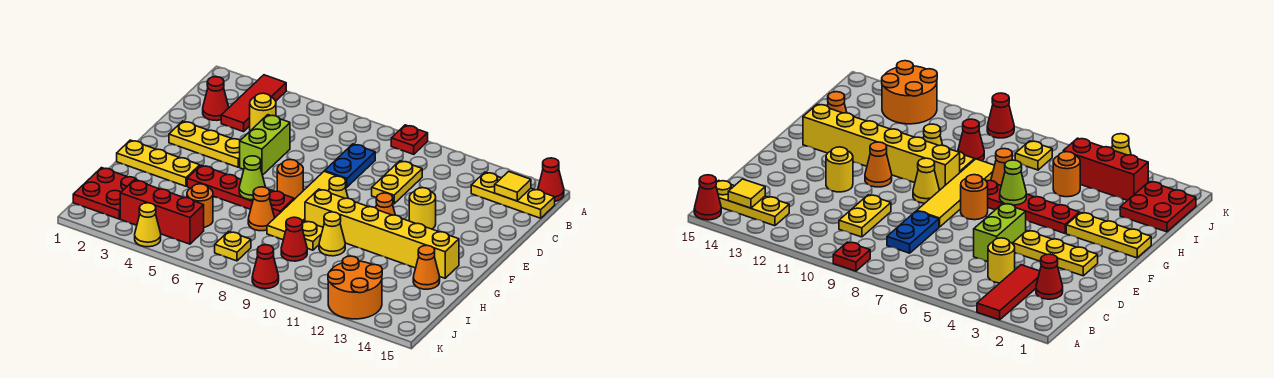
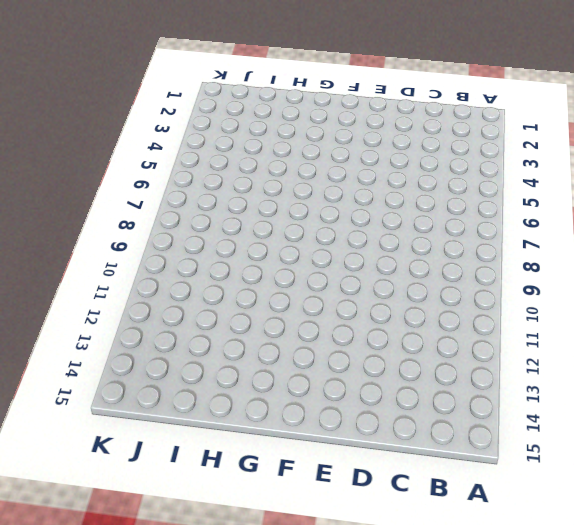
none -> red tile A3:C3 level 1
none -> red plate A9 level 1
none -> red cone A15 level 1
none -> yellow plate B13:B15 level 1

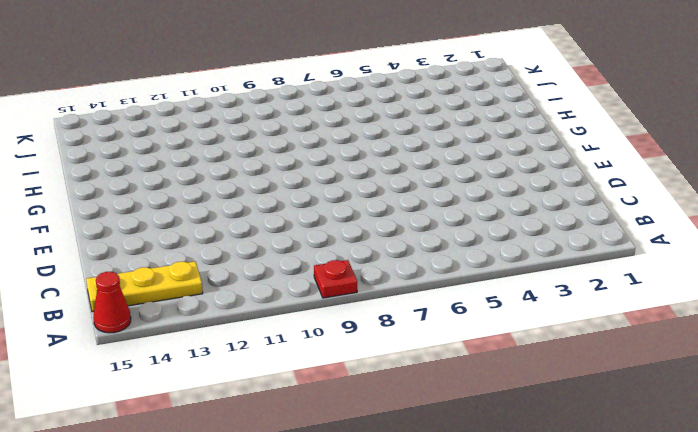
none -> red tile A3:C3 level 1
none -> red cone C2 level 1
none -> yellow round brick C4 level 1
none -> blue plate C8:D8 level 1

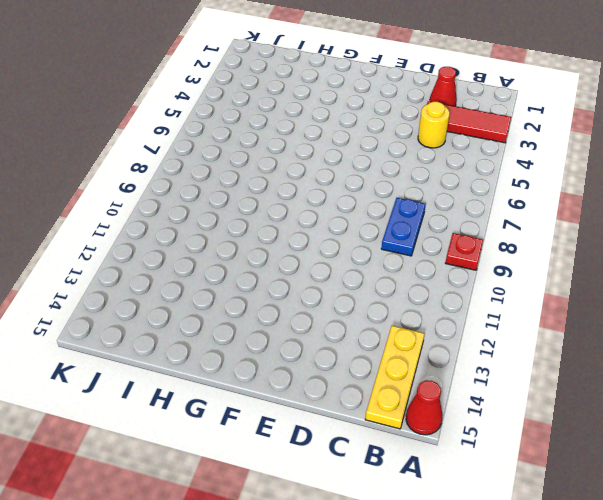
blue plate C8:C9 level 1 -> blue plate C8:D8 level 1
none -> yellow plate C10:D10 level 1
none -> lime brick D5:E5 level 1
none -> yellow plate E2:E4 level 1
none -> yellow tile E8:H8 level 1

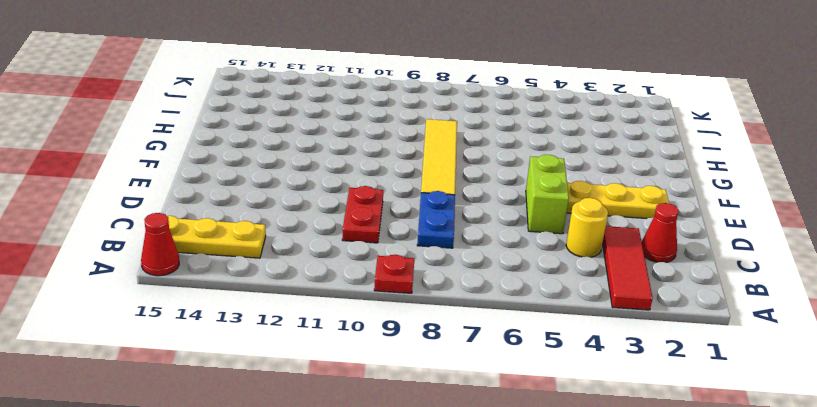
red plate C10:D10 level 1 -> yellow plate C10:D10 level 1
none -> yellow round brick E12 level 1
none -> orange round brick F7 level 1
none -> yellow cone F9 level 1
none -> orange cone F11 level 1

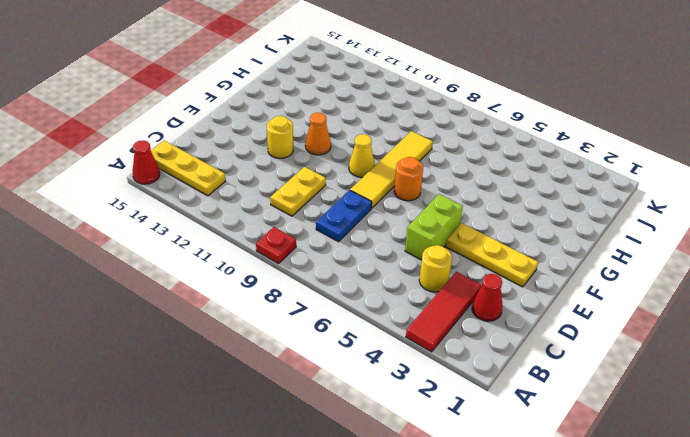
none -> yellow plate G1:G3 level 1
none -> red plate G4:G7 level 1
none -> yellow brick G9:G14 level 1
none -> orange cone H7 level 1

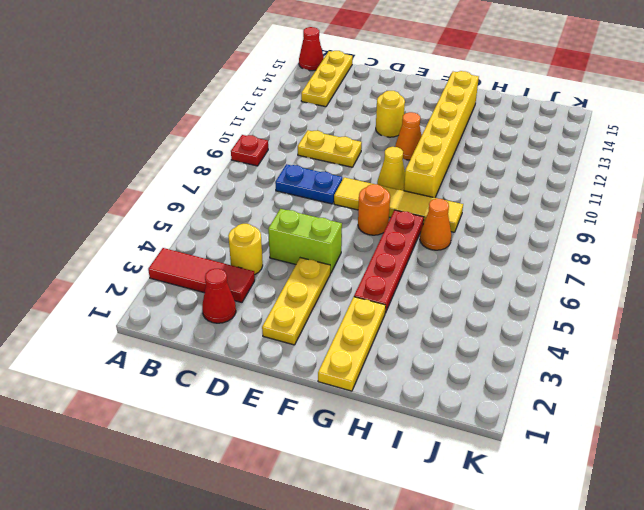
none -> yellow plate H9 level 1
none -> yellow cone H10 level 1
none -> orange cone H14 level 1
none -> red plate I1:J2 level 1

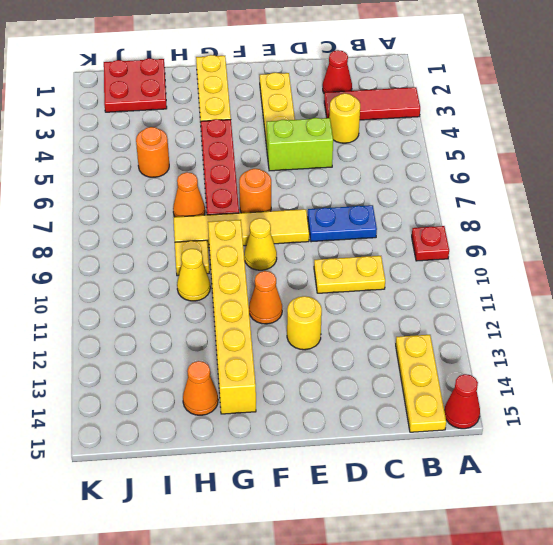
none -> red cone I9 level 1
none -> red brick J3:J5 level 1
none -> yellow plate J7 level 1
none -> orange round brick J12:K13 level 1

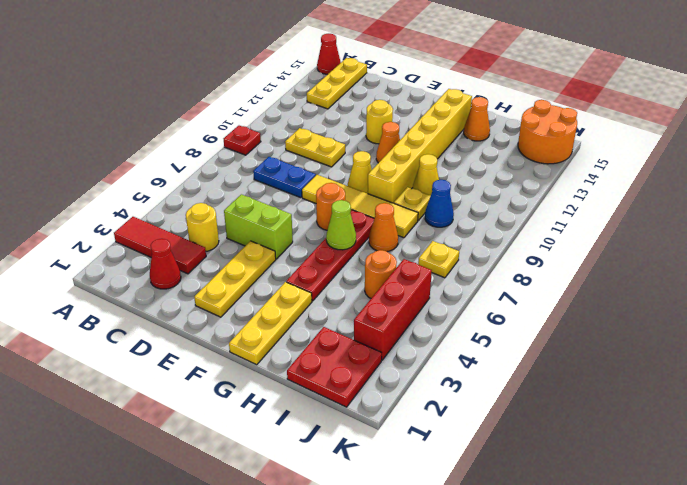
blue cone I9 level 1 -> red cone I9 level 1
orange round brick J14:K15 level 1 -> orange round brick J12:K13 level 1
none -> yellow cone K4 level 1
none -> red cone K9 level 1
none -> yellow tile B14 level 2

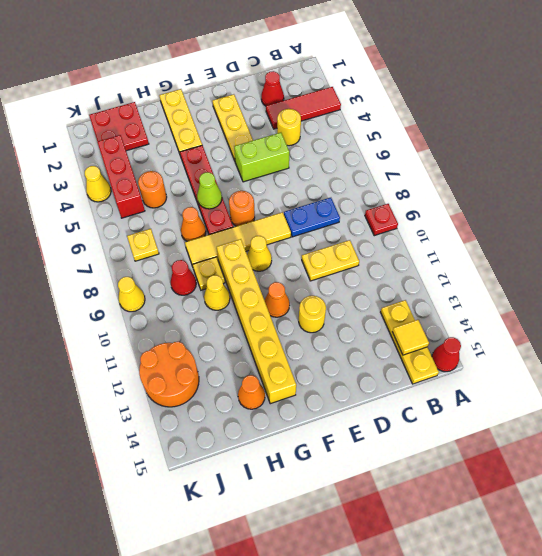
yellow cone K9 level 1 -> red cone K9 level 1

